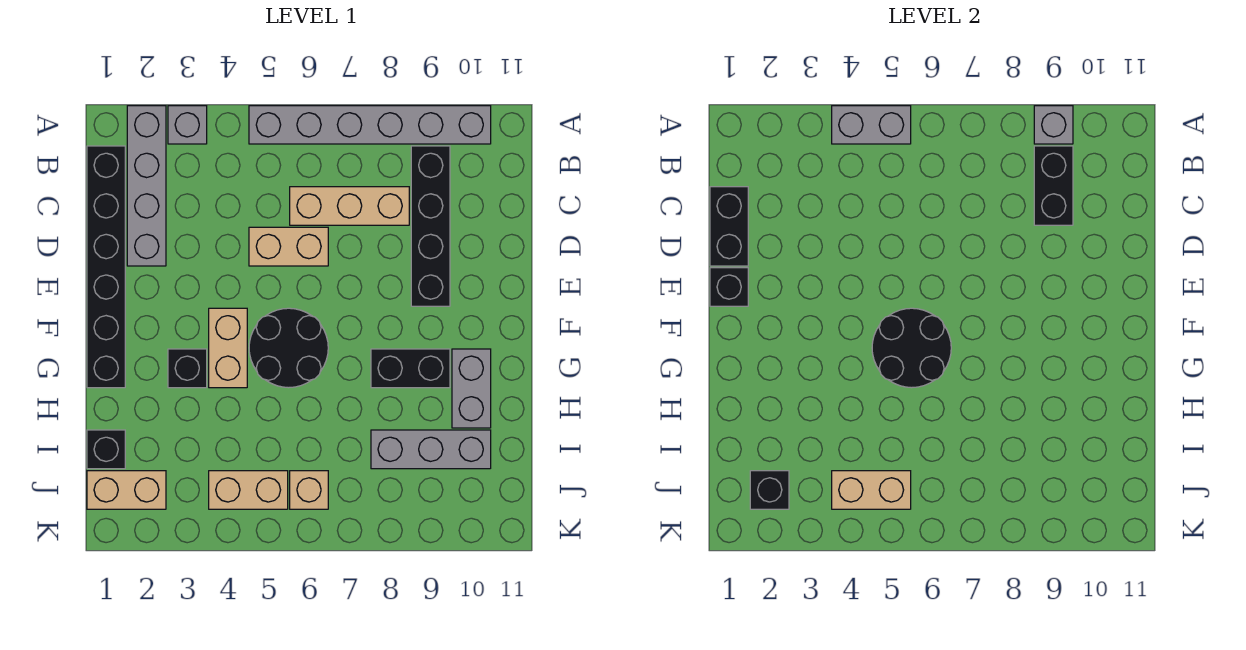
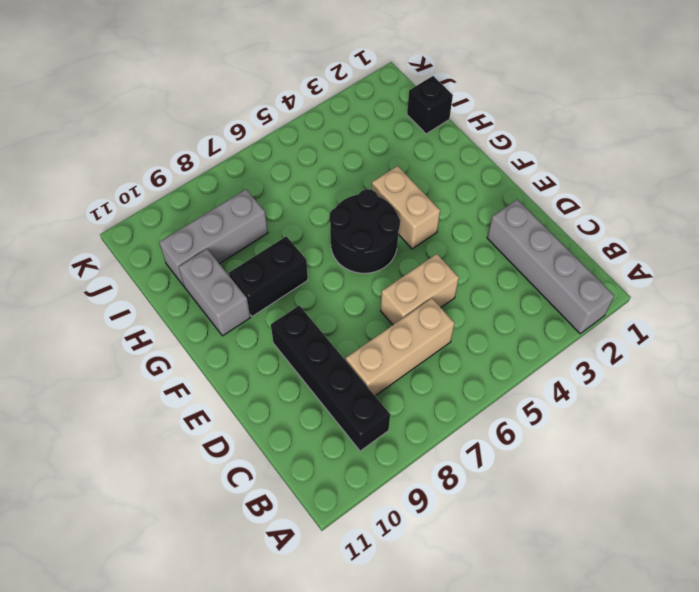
none -> grey brick A3 level 1
none -> grey brick A5:A10 level 1
none -> black brick B1:G1 level 1

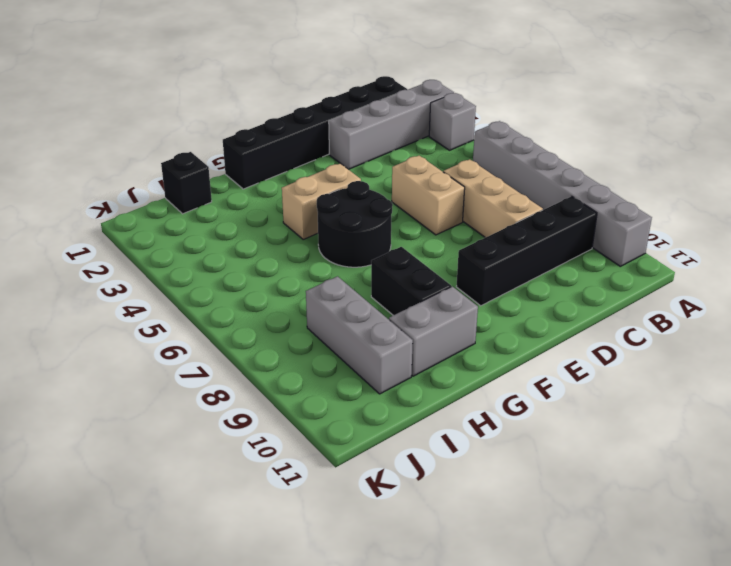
none -> black brick G3 level 1
none -> tan brick J1:J2 level 1
none -> tan brick J4:J5 level 1

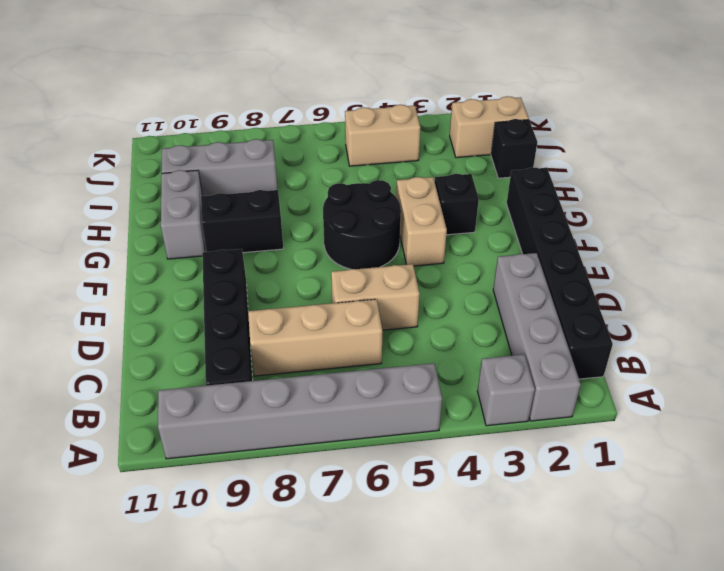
none -> tan brick J6 level 1
none -> grey brick A4:A5 level 2
none -> grey brick A9 level 2

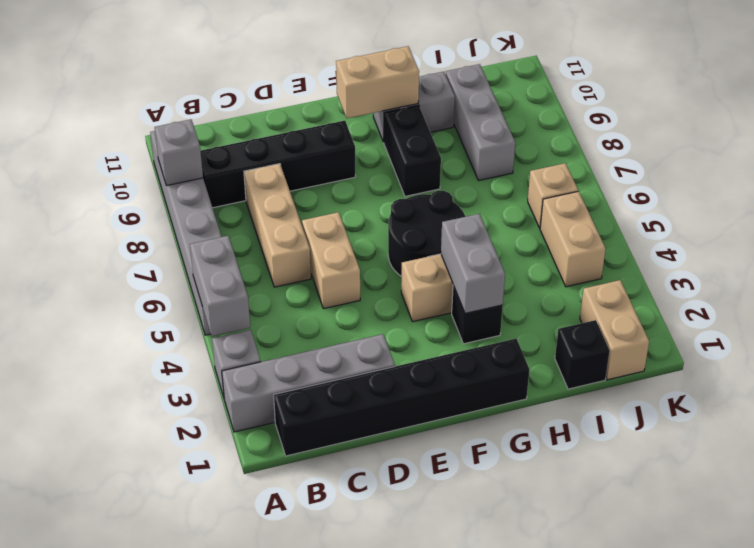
tan brick F10:G10 level 2 -> tan brick J4:J5 level 2
grey brick G3:G4 level 2 -> none
none -> black brick B9:C9 level 2
none -> black brick C1:D1 level 2
none -> black brick E1 level 2

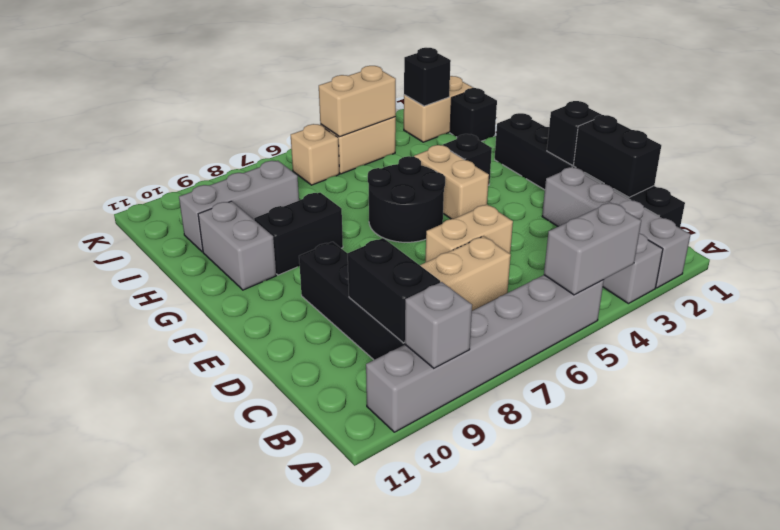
none -> black round brick F5:G6 level 2

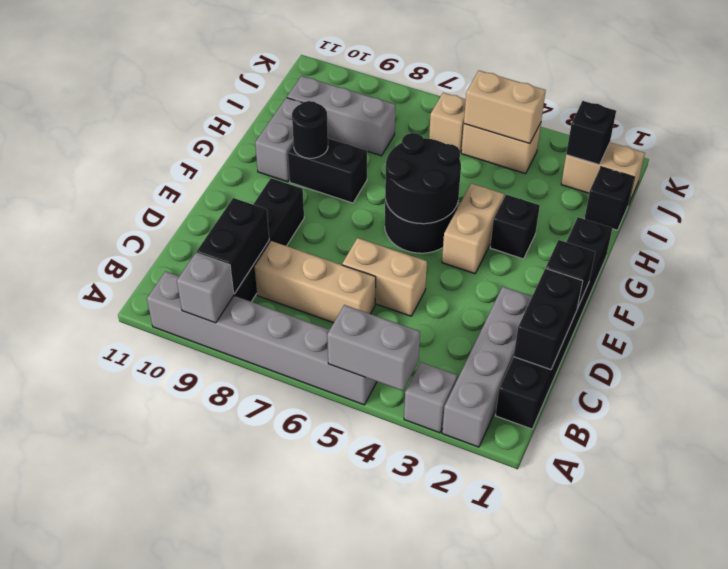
black round brick G9 level 2 -> none

